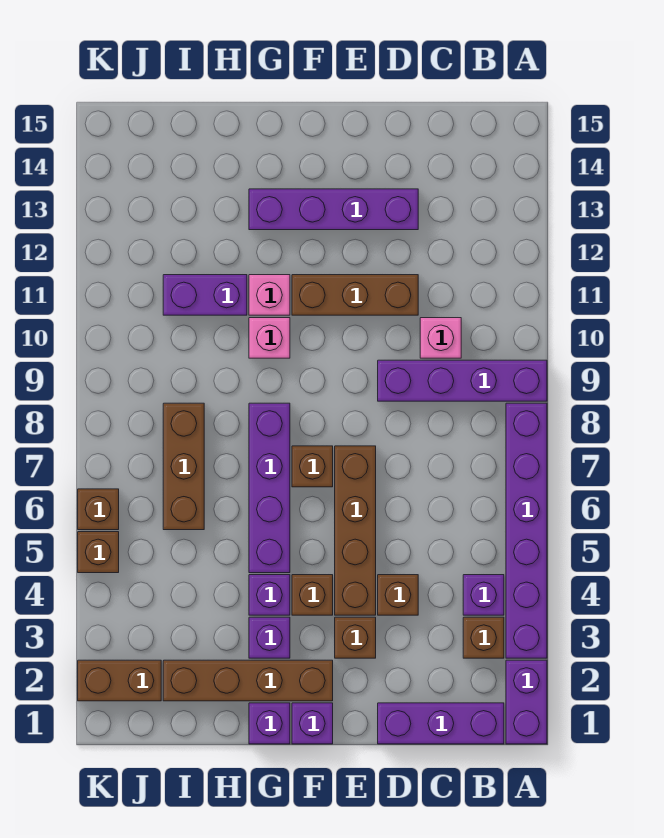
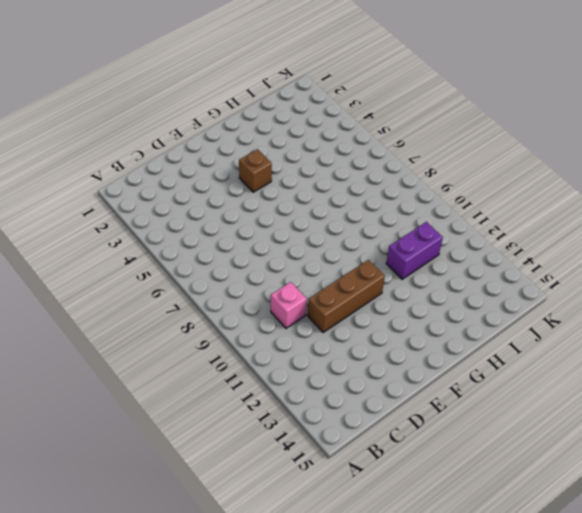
none -> purple brick A1:A2 level 1
none -> purple brick A3:A8 level 1
none -> purple brick A9:D9 level 1

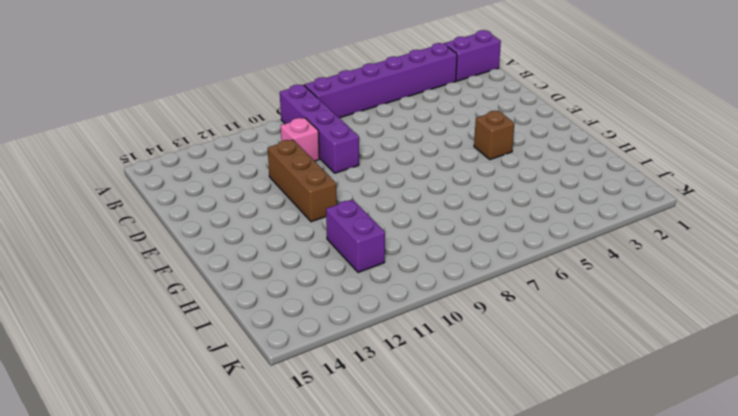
none -> purple brick B1:D1 level 1
none -> brown brick B3 level 1
none -> purple brick B4 level 1

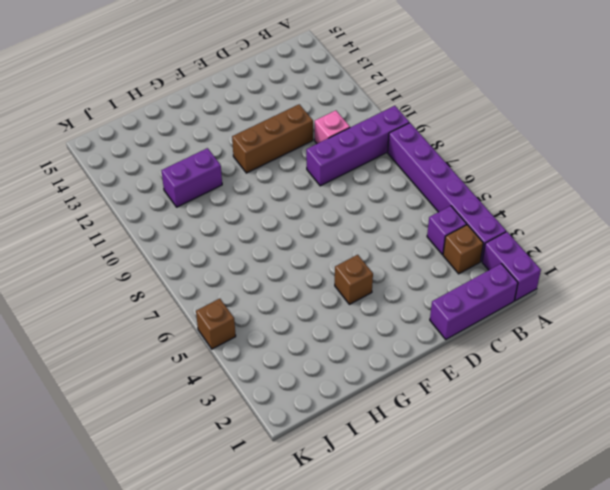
none -> brown brick D4 level 1
none -> purple brick D13:G13 level 1
none -> brown brick E3 level 1

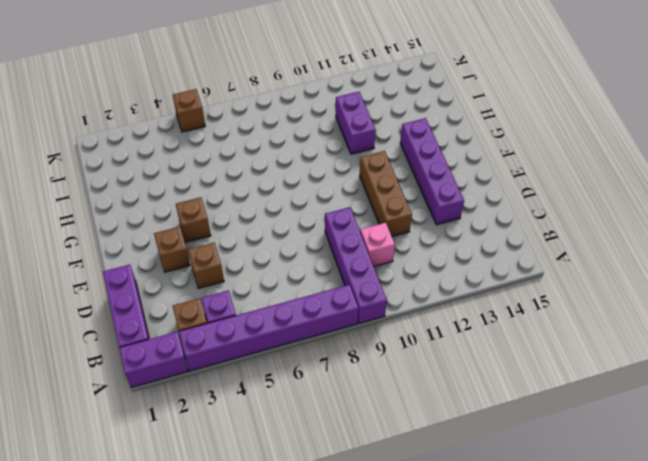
none -> brown brick E4:E7 level 1
none -> purple brick F1 level 1
none -> brown brick F2:I2 level 1

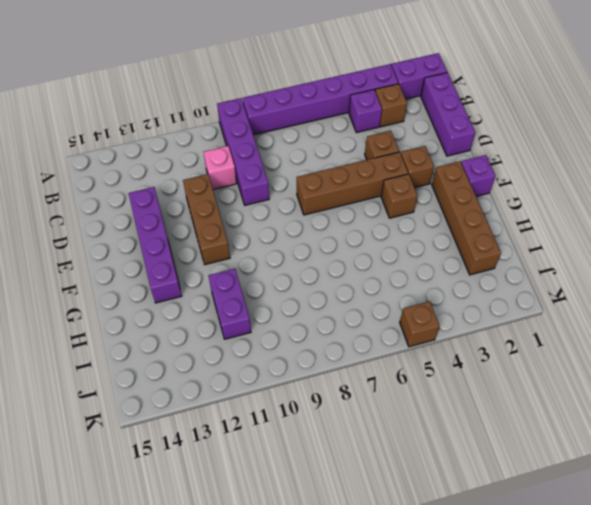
none -> brown brick F7 level 1
none -> purple brick G1 level 1
none -> purple brick G3 level 1

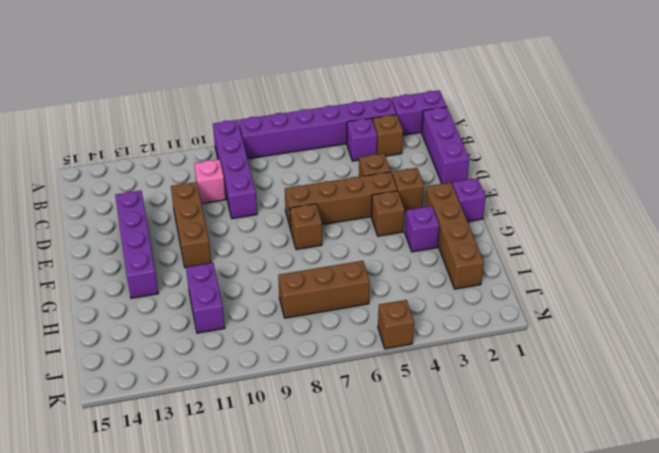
none -> purple brick G1 level 1
none -> purple brick G4 level 1
none -> purple brick G5:G8 level 1

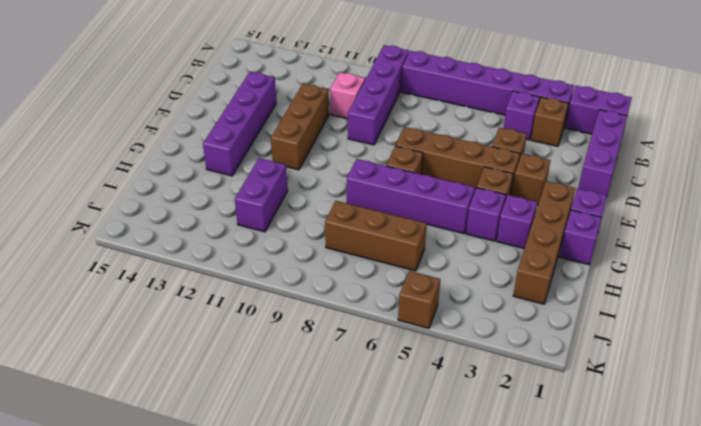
none -> pink brick G10 level 1
none -> pink brick G11 level 1
none -> brown brick J2:K2 level 1

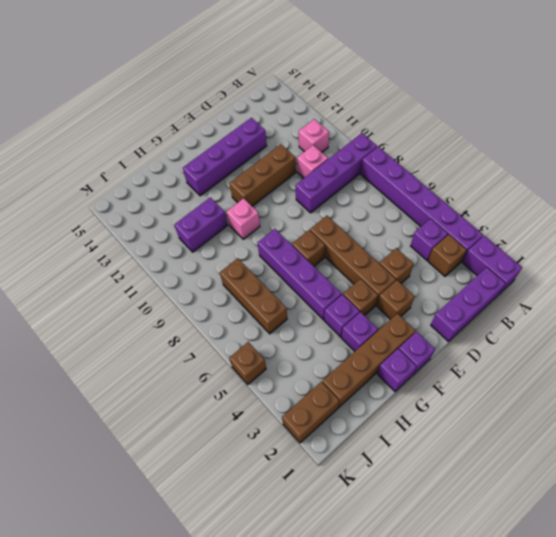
pink brick B11 level 1 -> pink brick G11 level 1
none -> brown brick K6 level 1

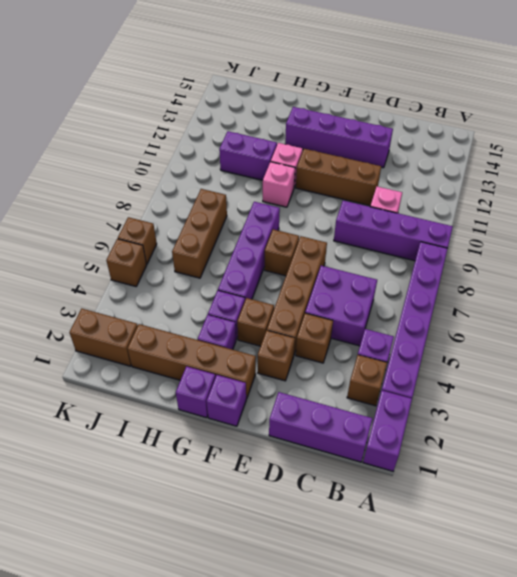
purple brick C5:D6 level 1 -> none

